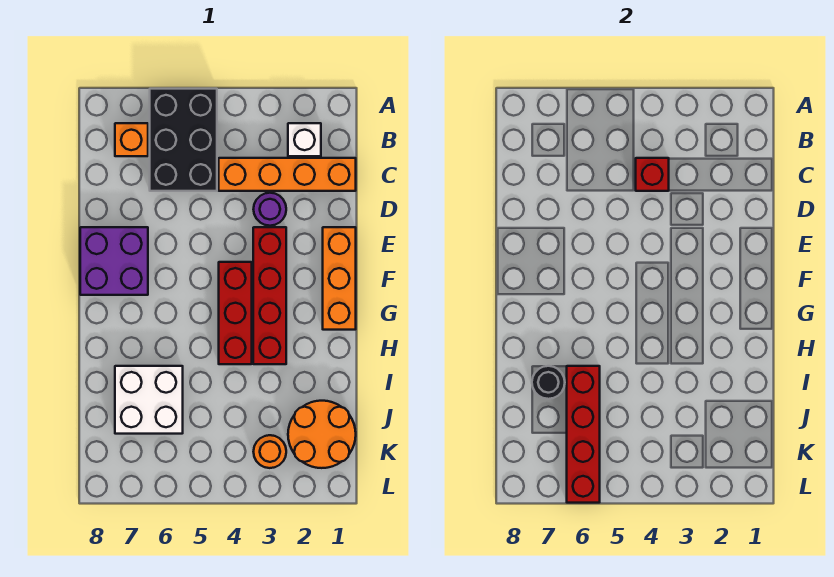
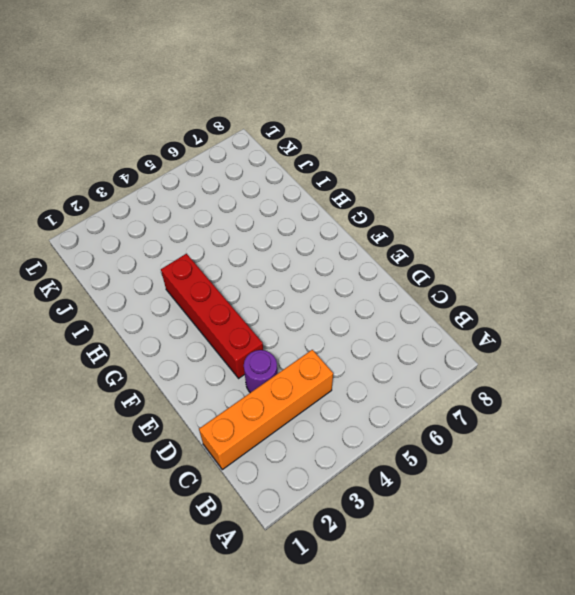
none -> black brick A5:C6 level 1
none -> white brick B2 level 1
none -> orange brick B7 level 1

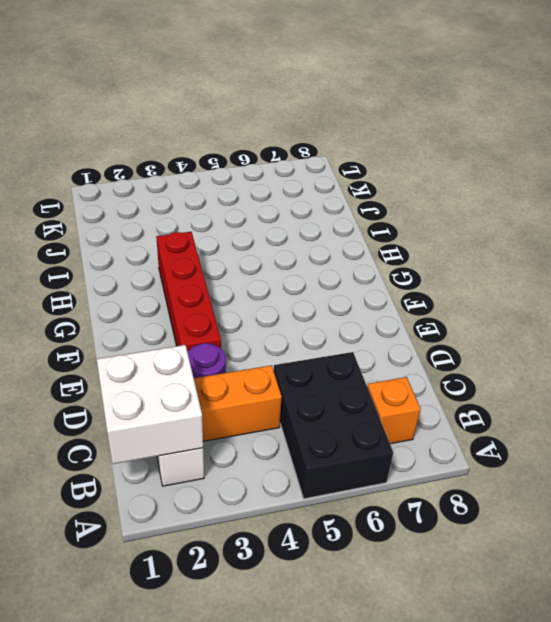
white brick B1:C2 level 2 -> white brick I6:J7 level 1
none -> orange brick E1:G1 level 1
none -> purple brick E7:F8 level 1
none -> red brick F4:H4 level 1

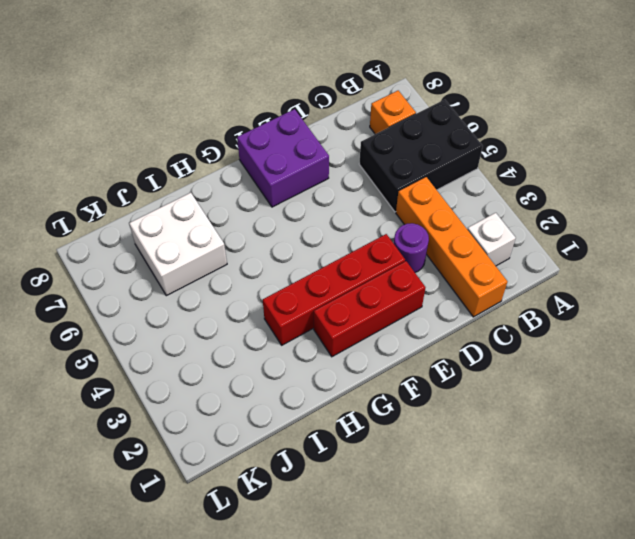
red brick E2:G2 level 1 -> red brick F4:H4 level 1
none -> orange brick E1:G1 level 1
none -> orange round brick J1:K2 level 1
none -> orange round brick K3 level 1

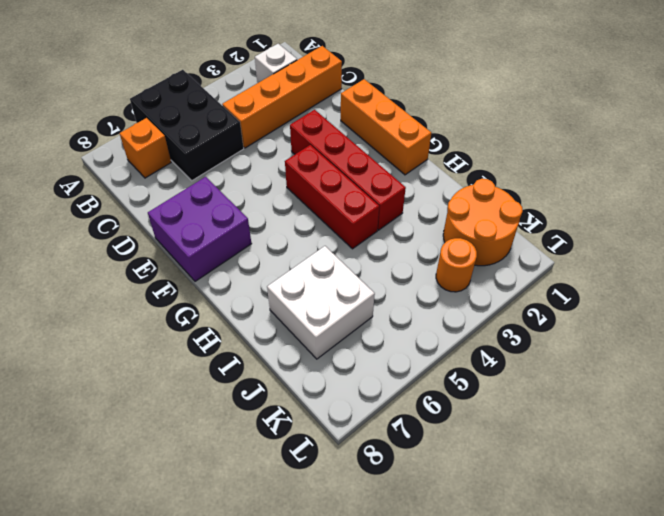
none -> purple round brick D3 level 1
none -> red brick C4 level 2
none -> red brick I6:L6 level 2

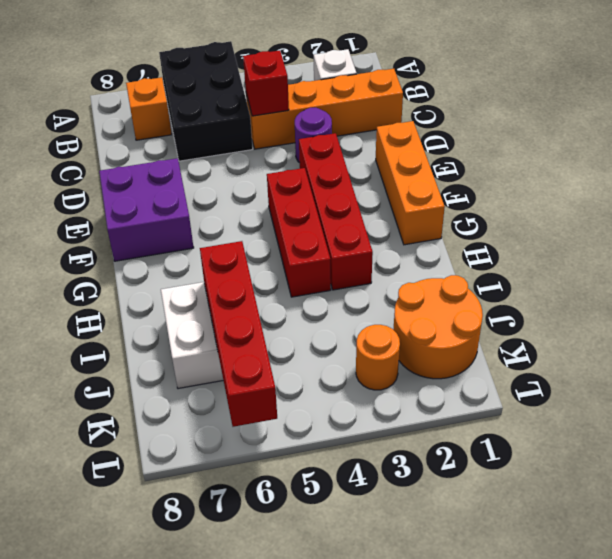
none -> black round brick I7 level 2

